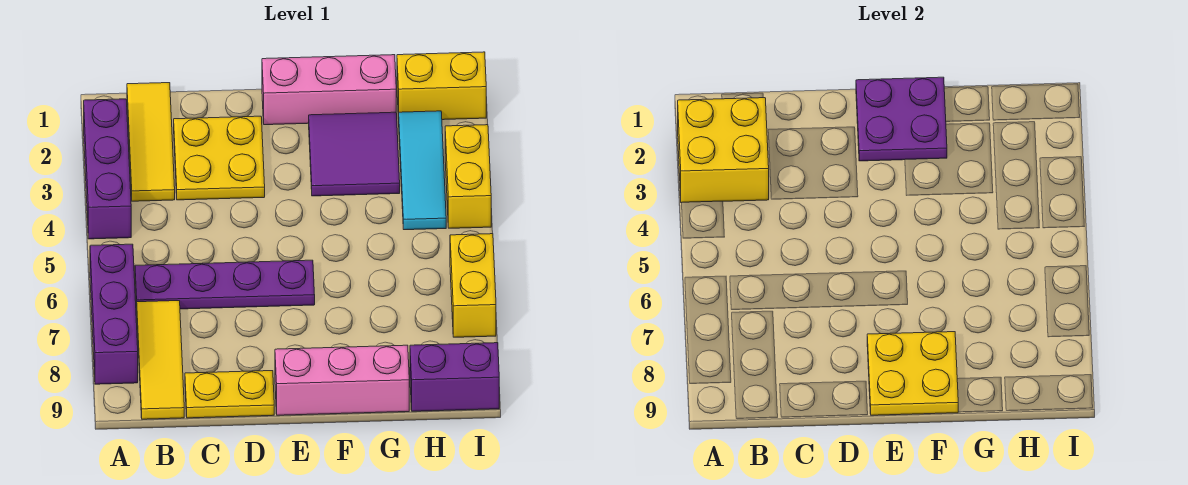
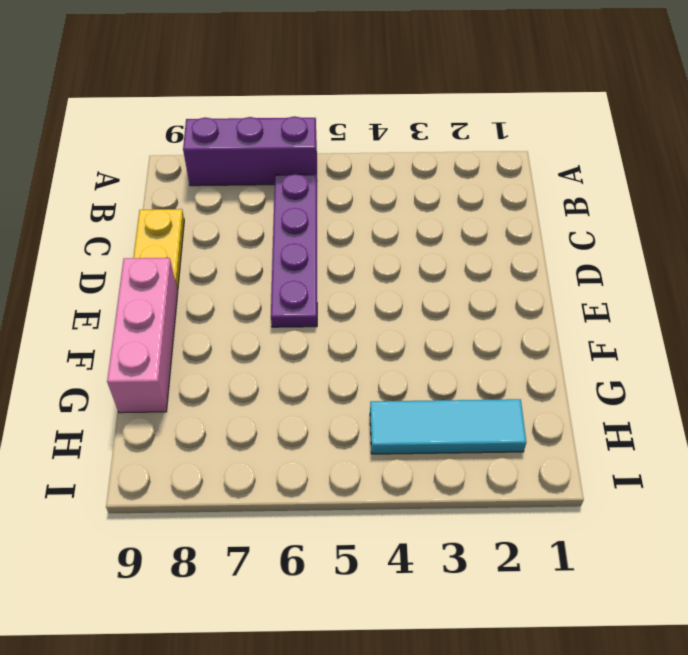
none -> purple brick A2:A4 level 1
none -> yellow tile B1:B3 level 1
none -> yellow tile B7:B9 level 1

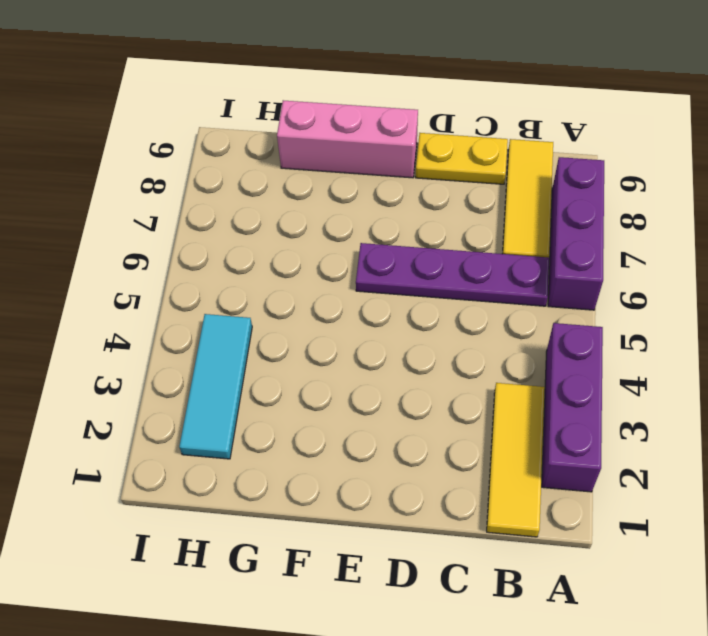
none -> yellow plate C2:D3 level 1
none -> pink brick E1:G1 level 1
none -> purple tile F2:G3 level 1

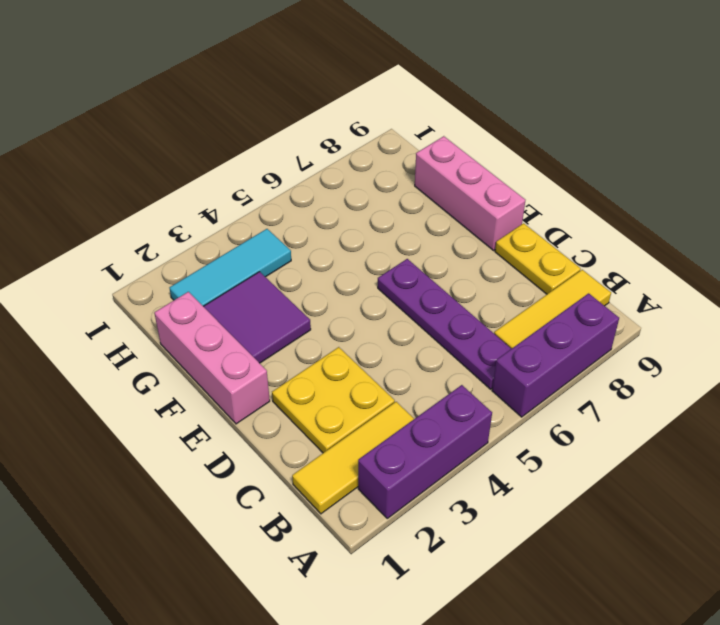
none -> yellow brick H1:I1 level 1
none -> purple brick H9:I9 level 1
none -> yellow brick I3:I4 level 1

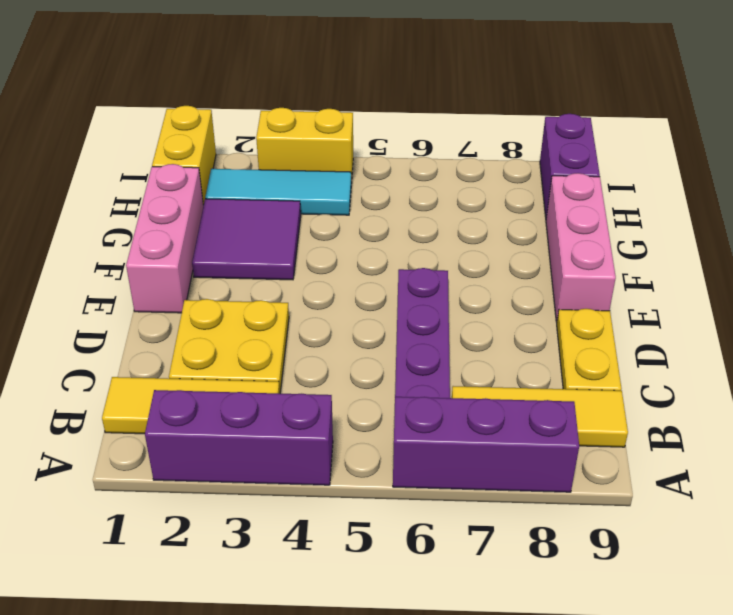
none -> yellow brick I6:I7 level 1
none -> yellow brick A2:B3 level 2
none -> purple plate E1:F2 level 2

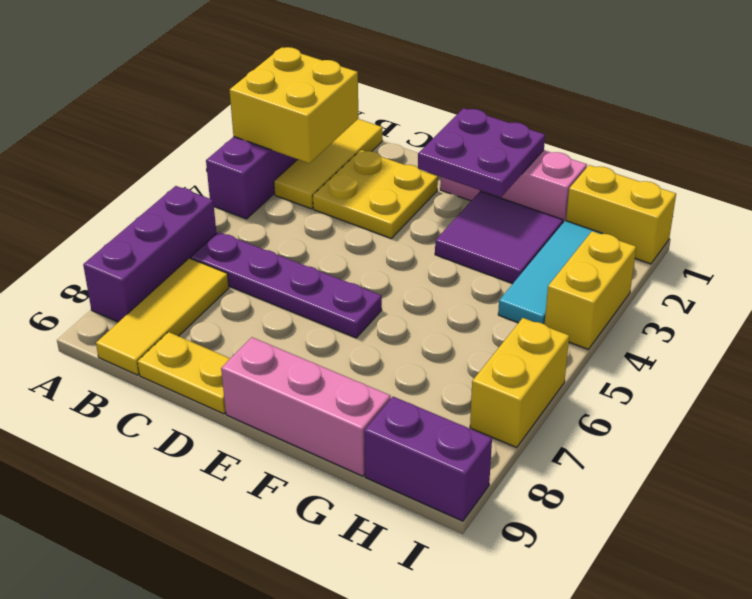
none -> yellow plate E8:F9 level 2

